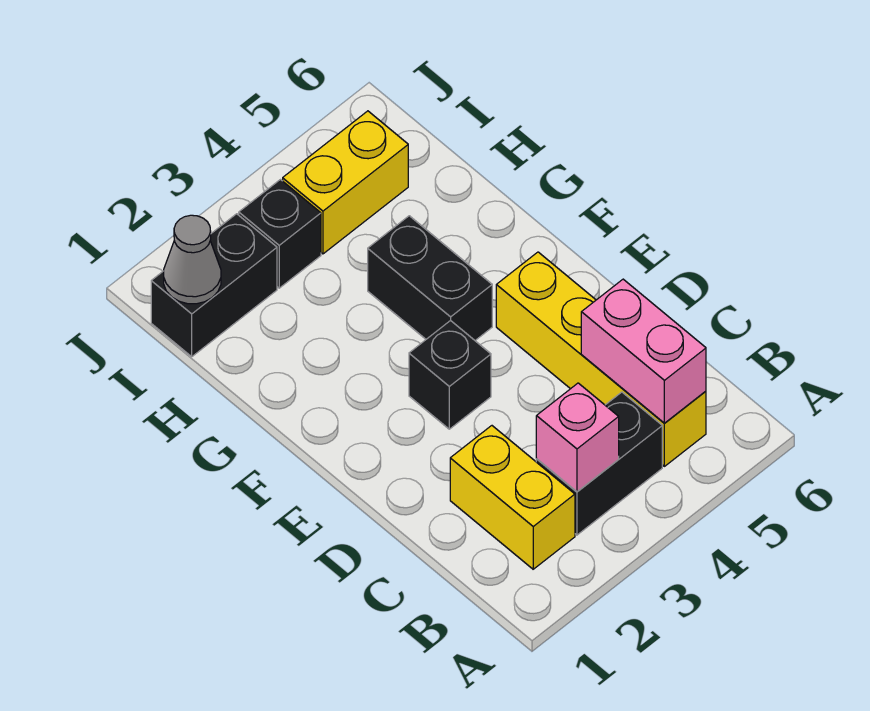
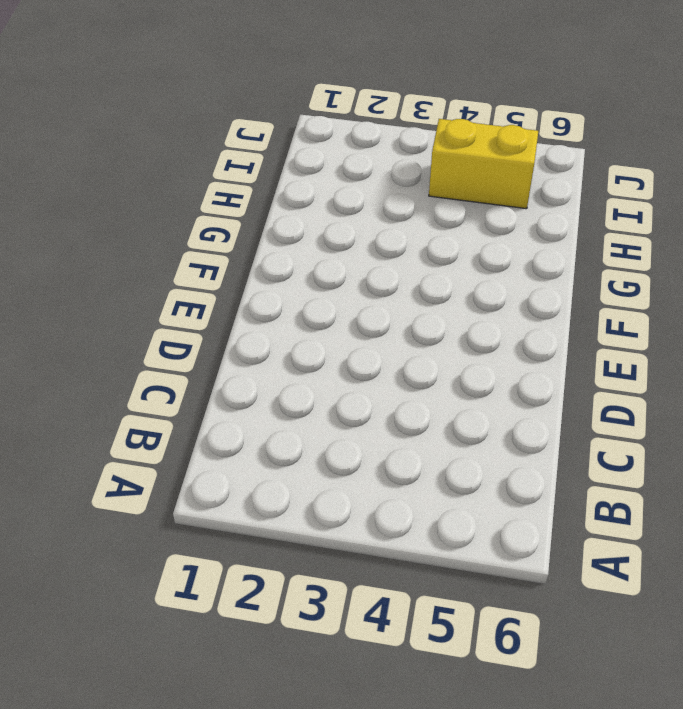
none -> yellow brick B2:C2 level 1
none -> black brick B3:B4 level 1

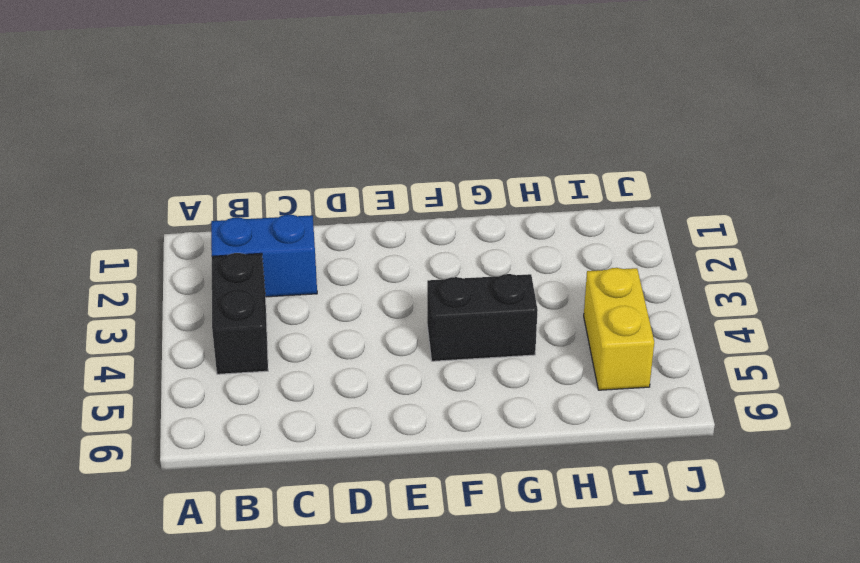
blue brick B2:C2 level 1 -> yellow brick B2:C2 level 1
none -> yellow brick B5:E5 level 1
none -> black brick E3 level 1

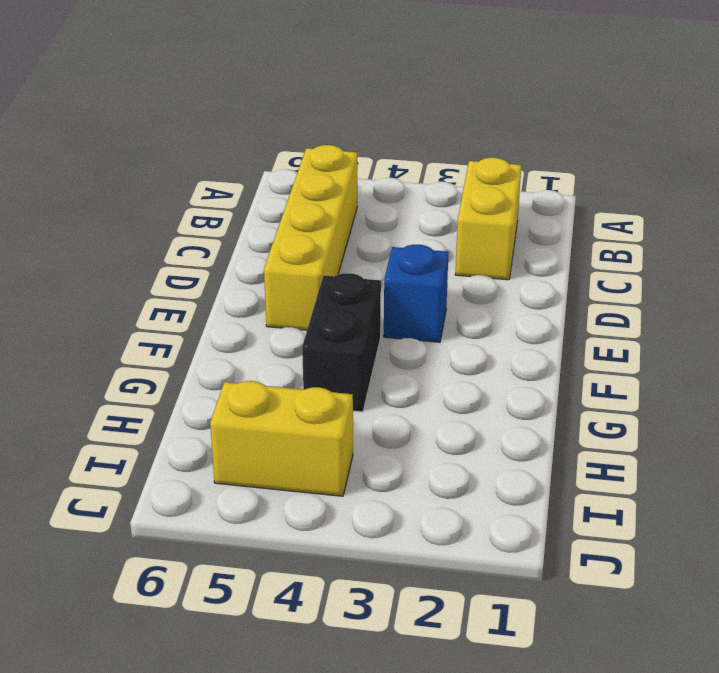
blue brick E3 level 1 -> black brick E3 level 1
none -> black brick B3:B4 level 1
none -> black brick I1:I2 level 1

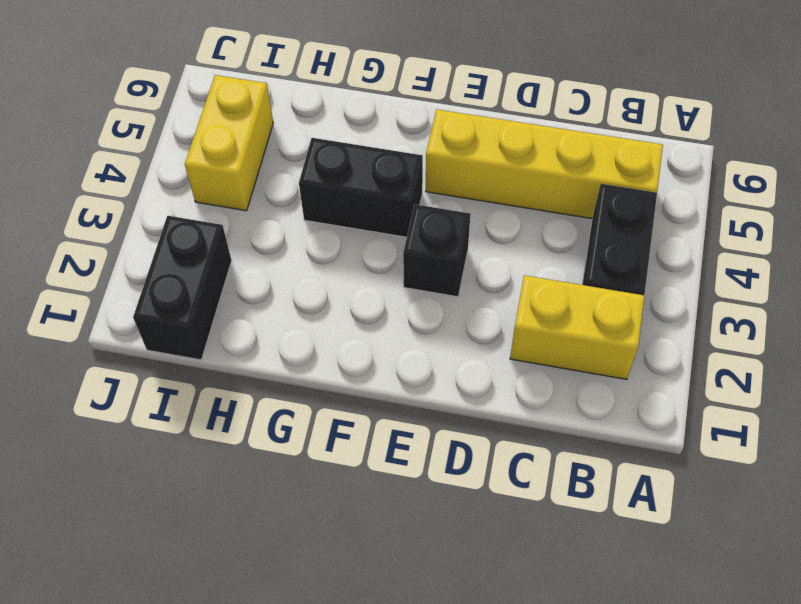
none -> black brick I3 level 1
none -> pink brick B3 level 2

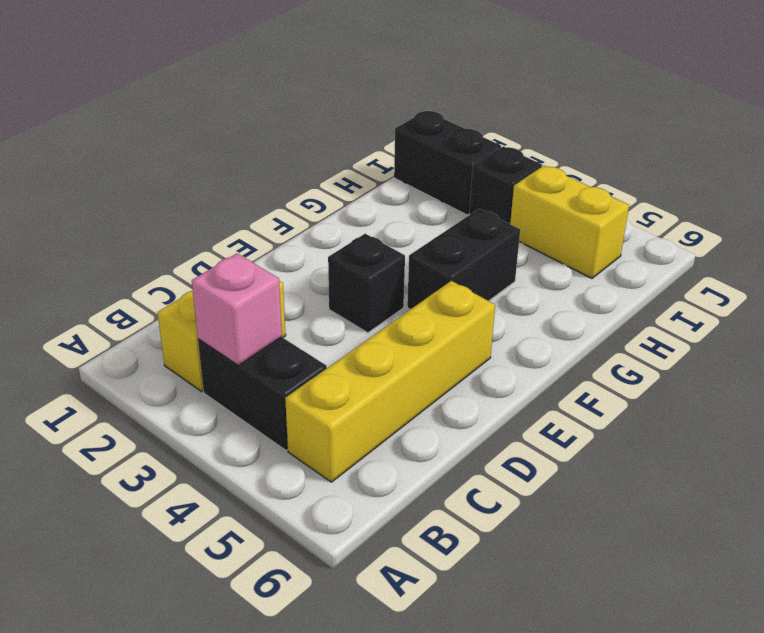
none -> pink brick B5:C5 level 2
none -> grey cone I1 level 2

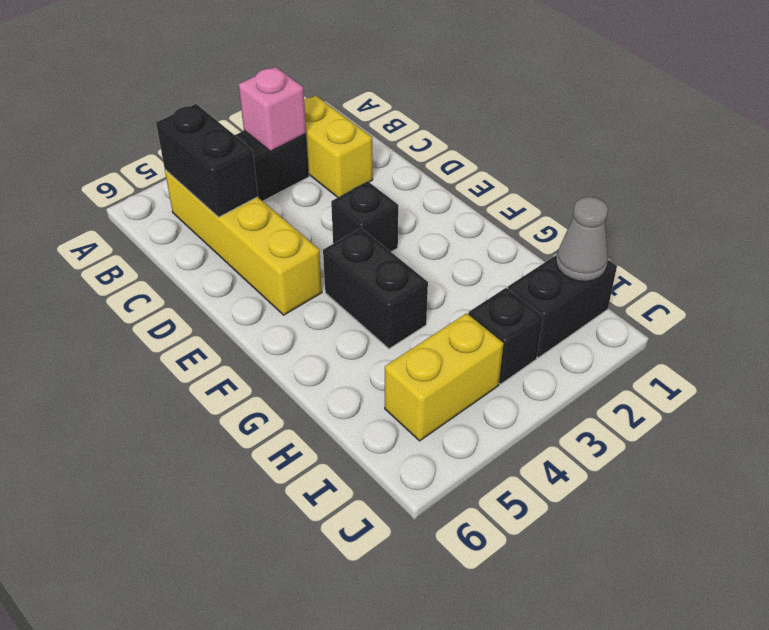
black brick B5:C5 level 2 -> pink brick B5:C5 level 2

